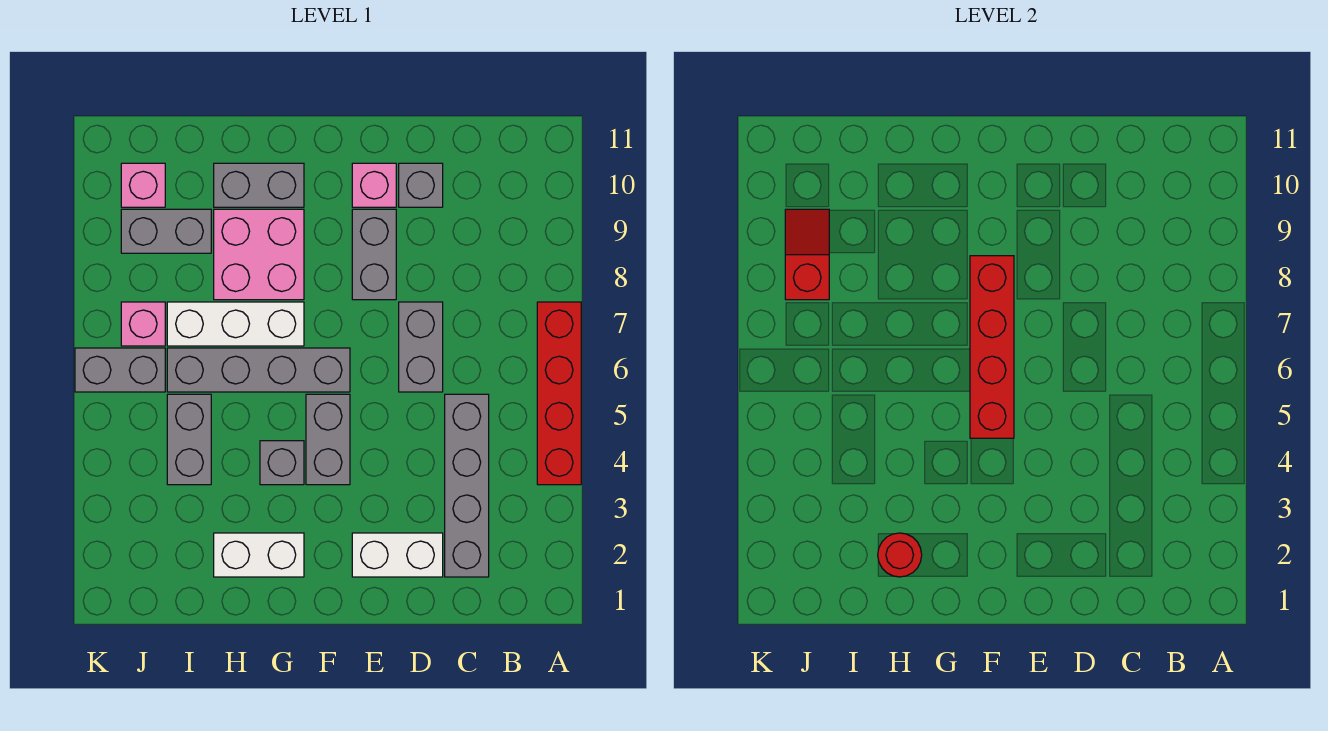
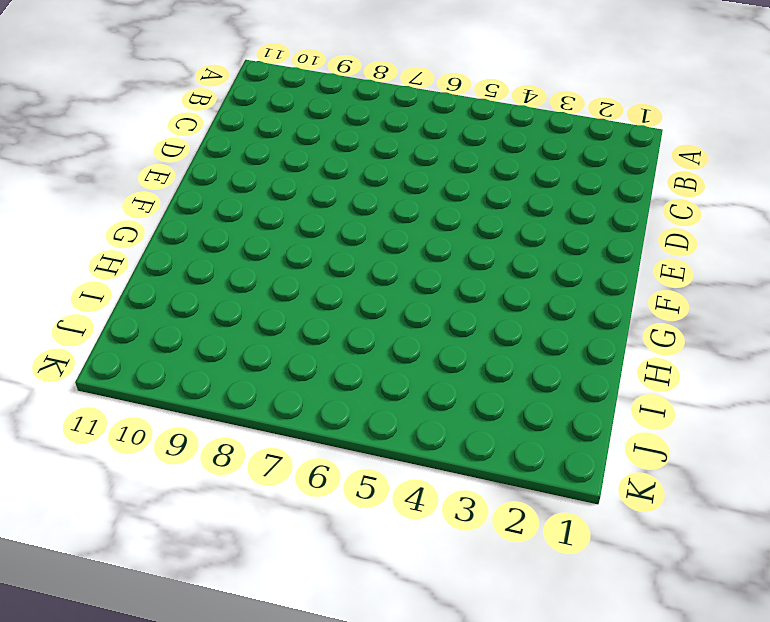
none -> red brick A4:A7 level 1
none -> grey brick C2:C5 level 1
none -> white brick D2:E2 level 1

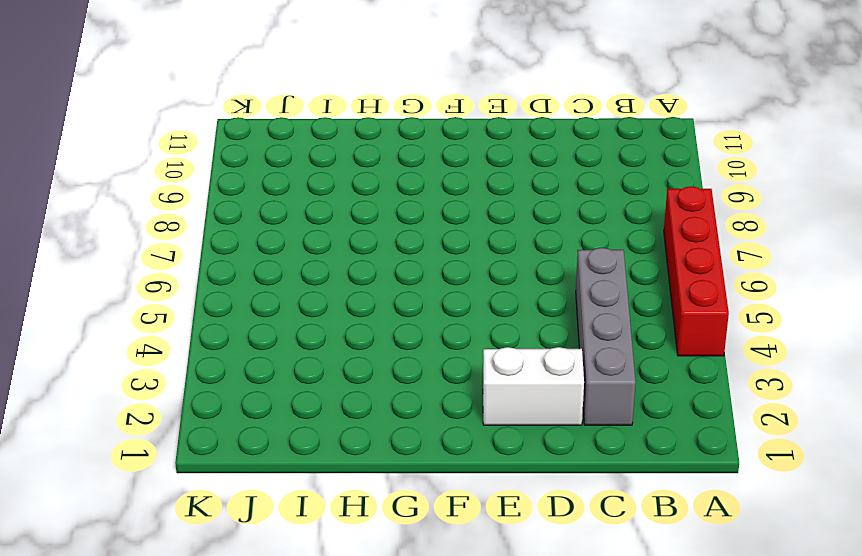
none -> grey brick D6:D7 level 1
none -> grey brick D10 level 1
none -> grey brick E8:E9 level 1

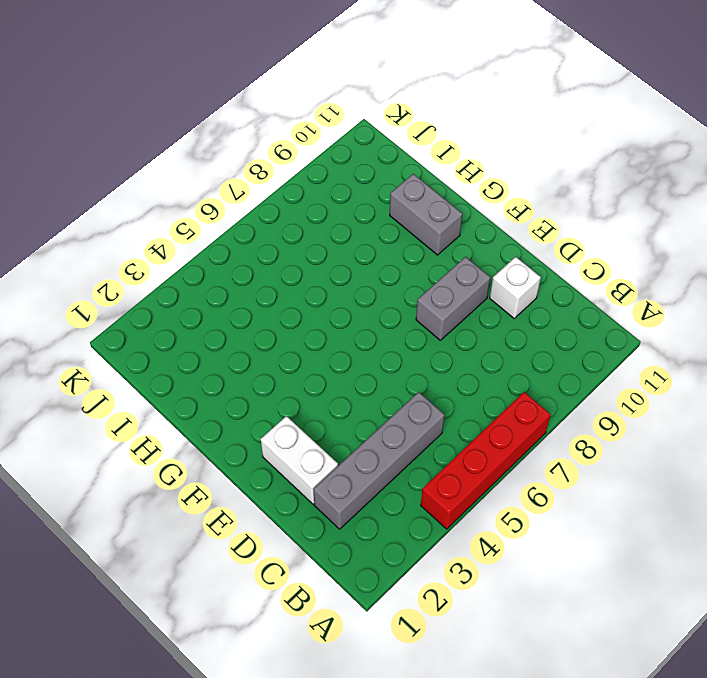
white brick D10 level 1 -> grey brick D10 level 1
none -> grey brick D6:D7 level 1
none -> pink brick E10 level 1
none -> grey brick F4:F5 level 1

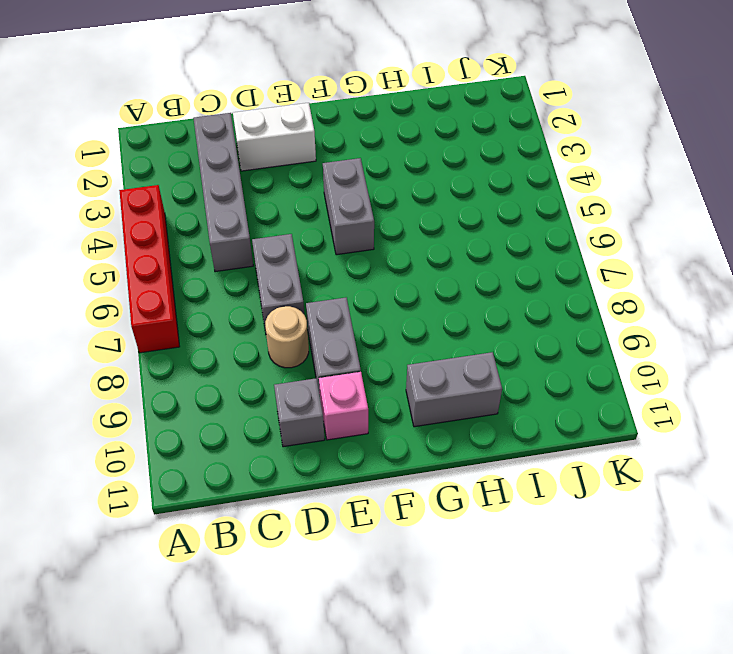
tan round brick D8 level 1 -> none
none -> grey brick F6:I6 level 1
none -> white brick G2:H2 level 1
none -> grey brick G4 level 1

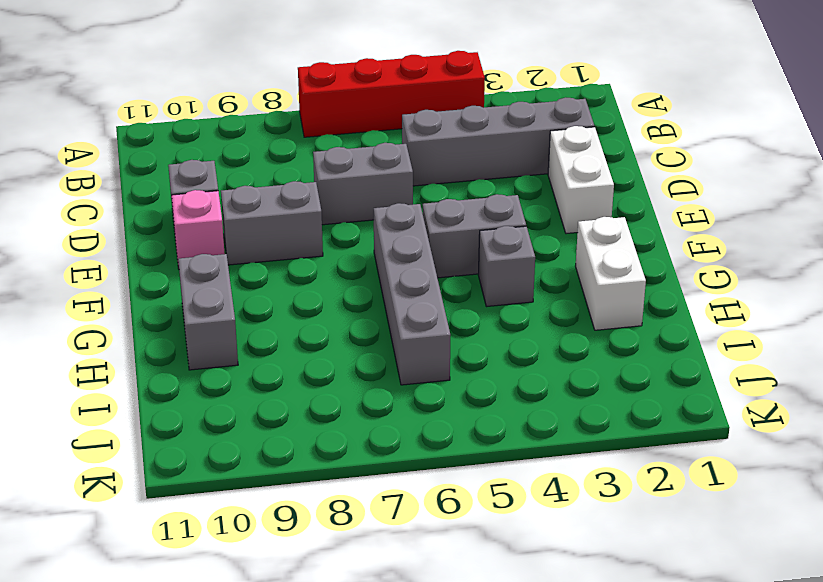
none -> white brick G7:I7 level 1
none -> pink brick G8:H9 level 1
none -> grey brick I4:I5 level 1

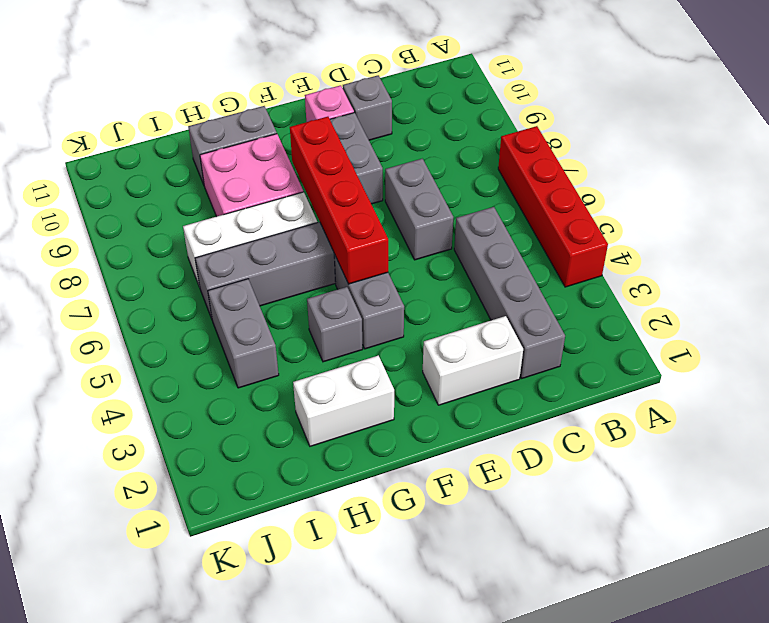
none -> grey brick I9:J9 level 1
none -> grey brick J6:K6 level 1
none -> pink brick J7 level 1

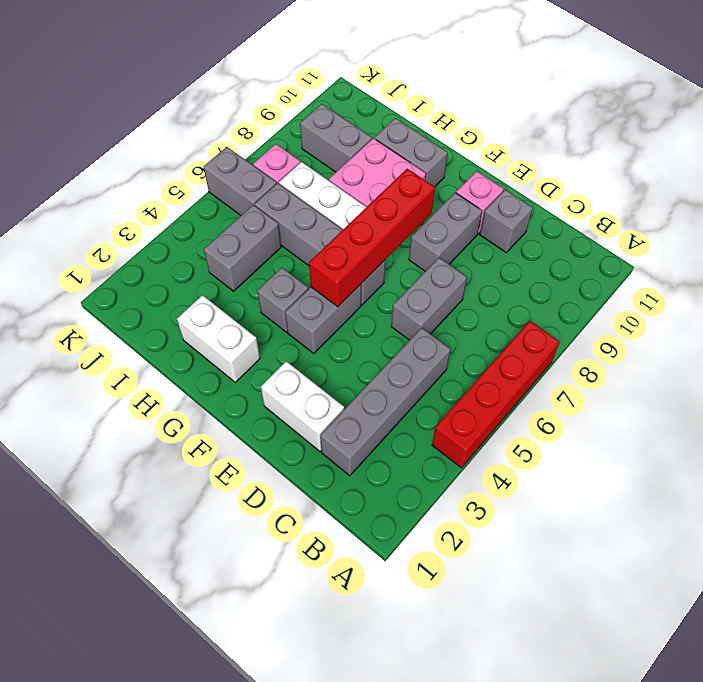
none -> pink brick J10 level 1
none -> red round brick H2 level 2
none -> red slope J8:J9 level 2 top 8

